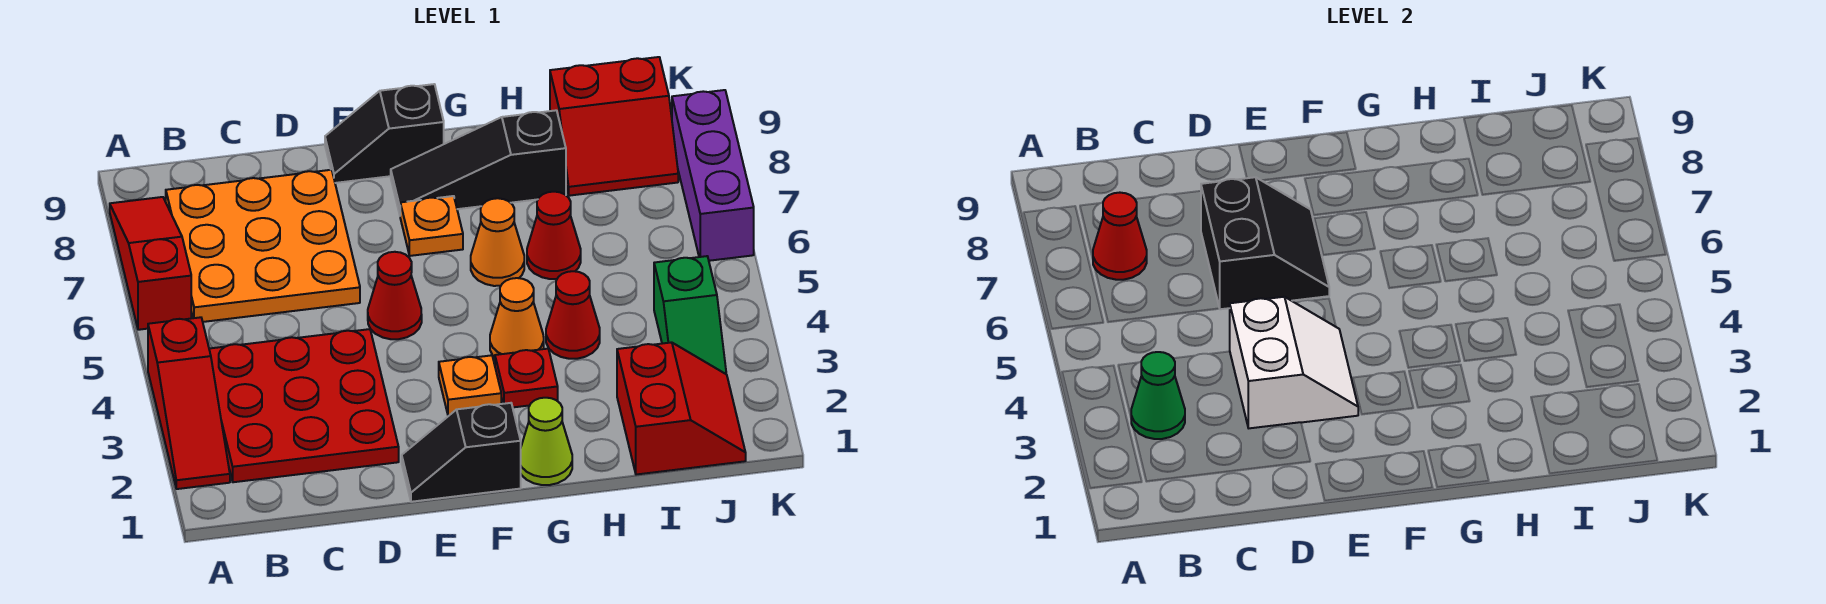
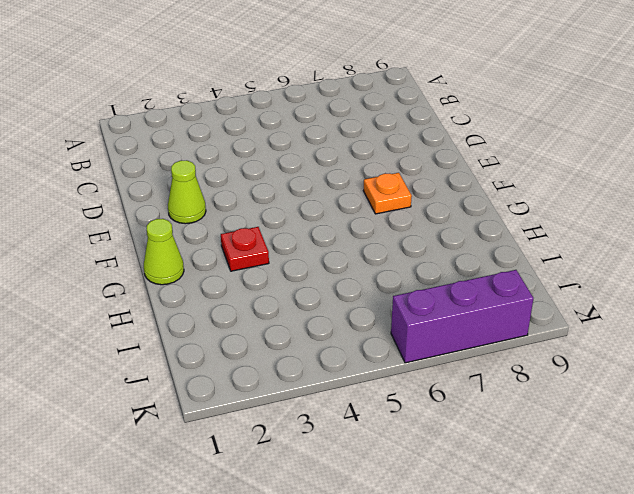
lime cone E2 level 1 -> none
none -> red slope A2:A4 level 1 top 4
none -> red slope A6:A8 level 1 top 6
none -> red plate B2:D4 level 1

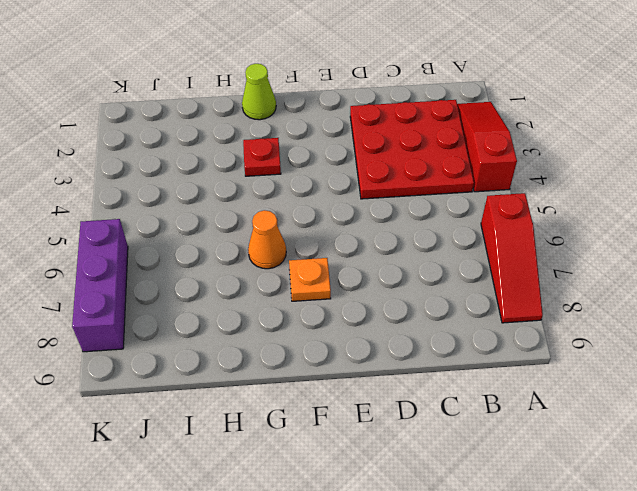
none -> orange plate B6:D8 level 1
none -> black slope E1:F1 level 1 top F
none -> red cone E5 level 1

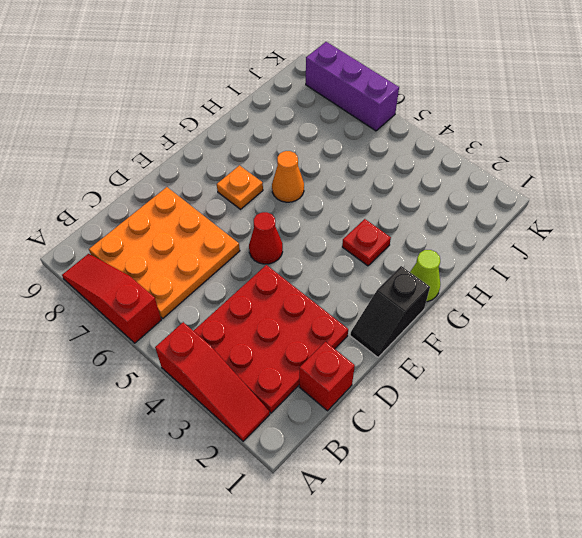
red brick C1 level 1 -> none
none -> black slope E9:F9 level 1 top F
none -> orange plate F3 level 1
none -> black slope F8:H8 level 1 top H

